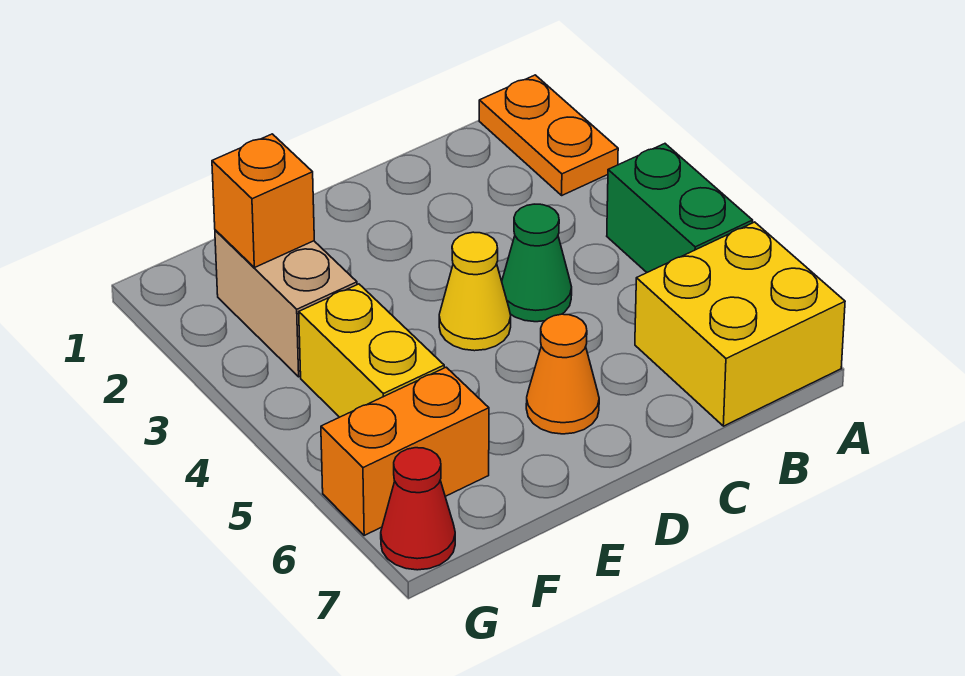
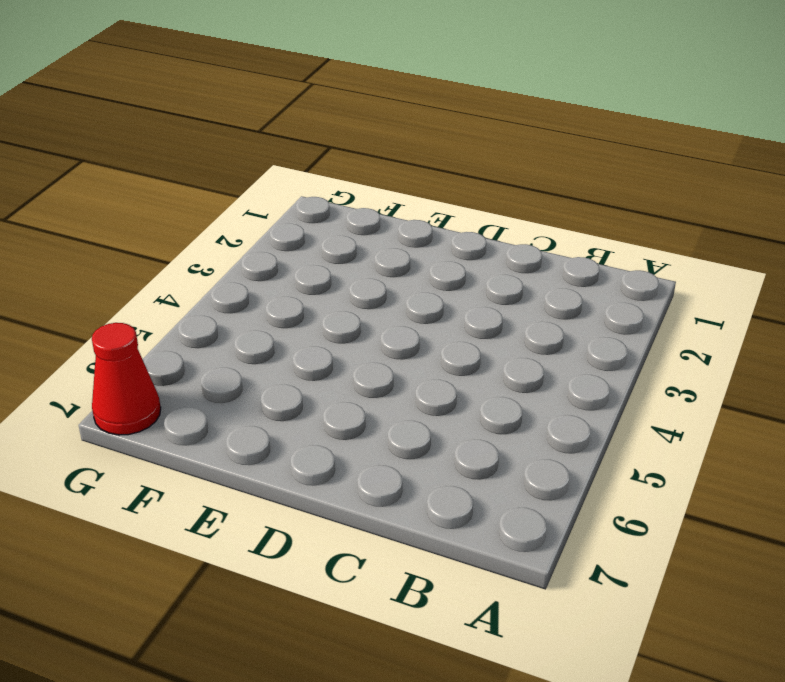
none -> orange plate A1:A2 level 1
none -> green brick A4:A5 level 1

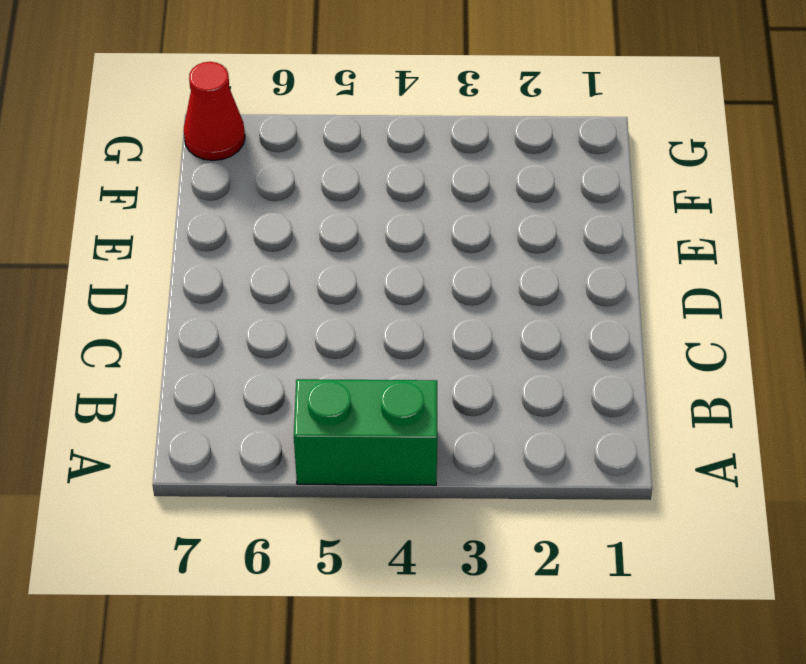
none -> orange plate A1:A2 level 1
none -> yellow brick A6:B7 level 1

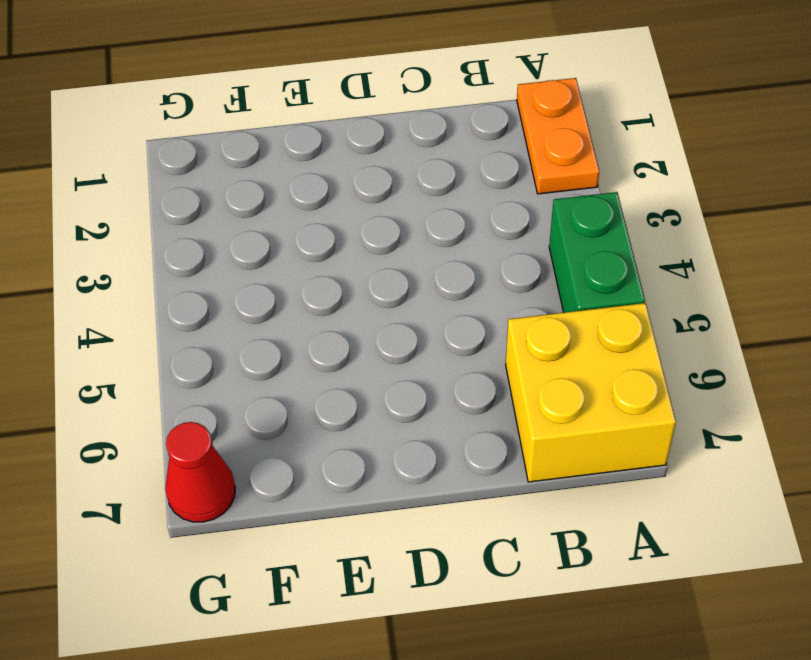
none -> green cone C4 level 1
none -> yellow cone D4 level 1

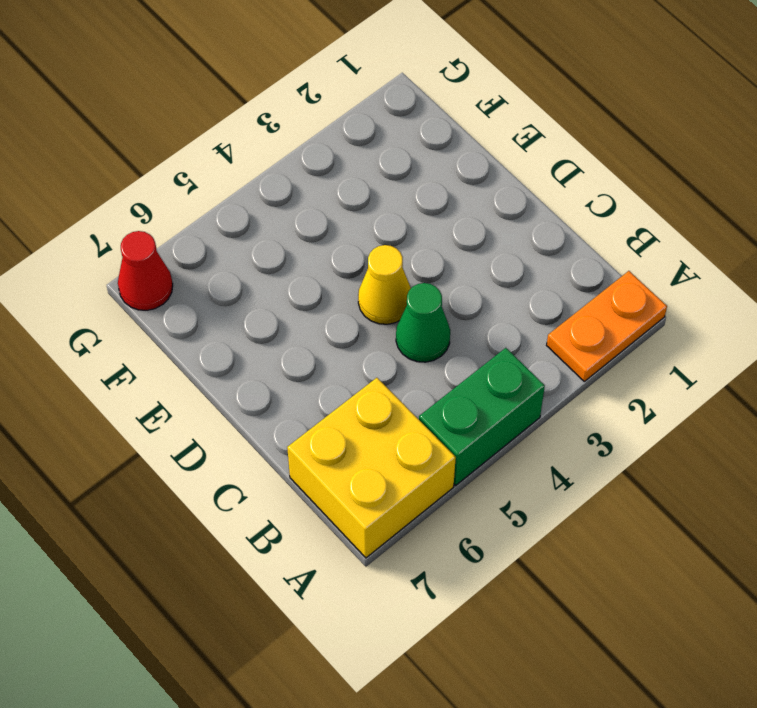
none -> orange cone D6 level 1
none -> tan brick F2:F3 level 1

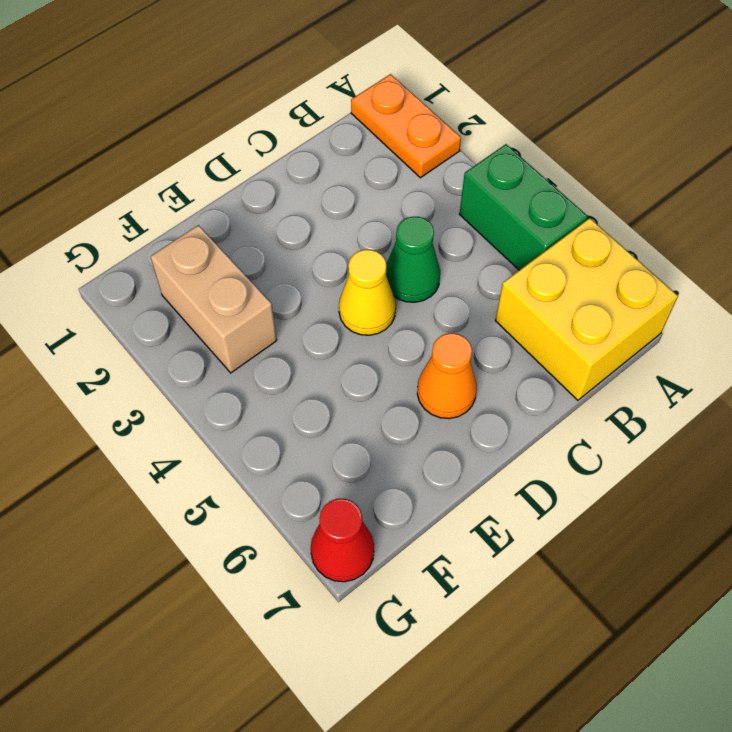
none -> yellow brick F4:F5 level 1
none -> orange brick F6:G6 level 1

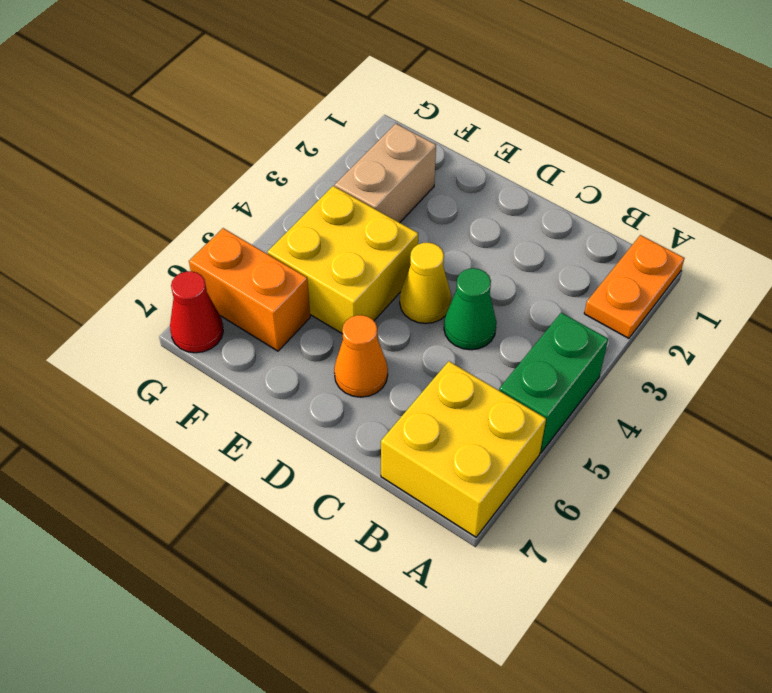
yellow brick E4:F5 level 1 -> yellow brick F4:F5 level 1
none -> orange brick F2 level 2

